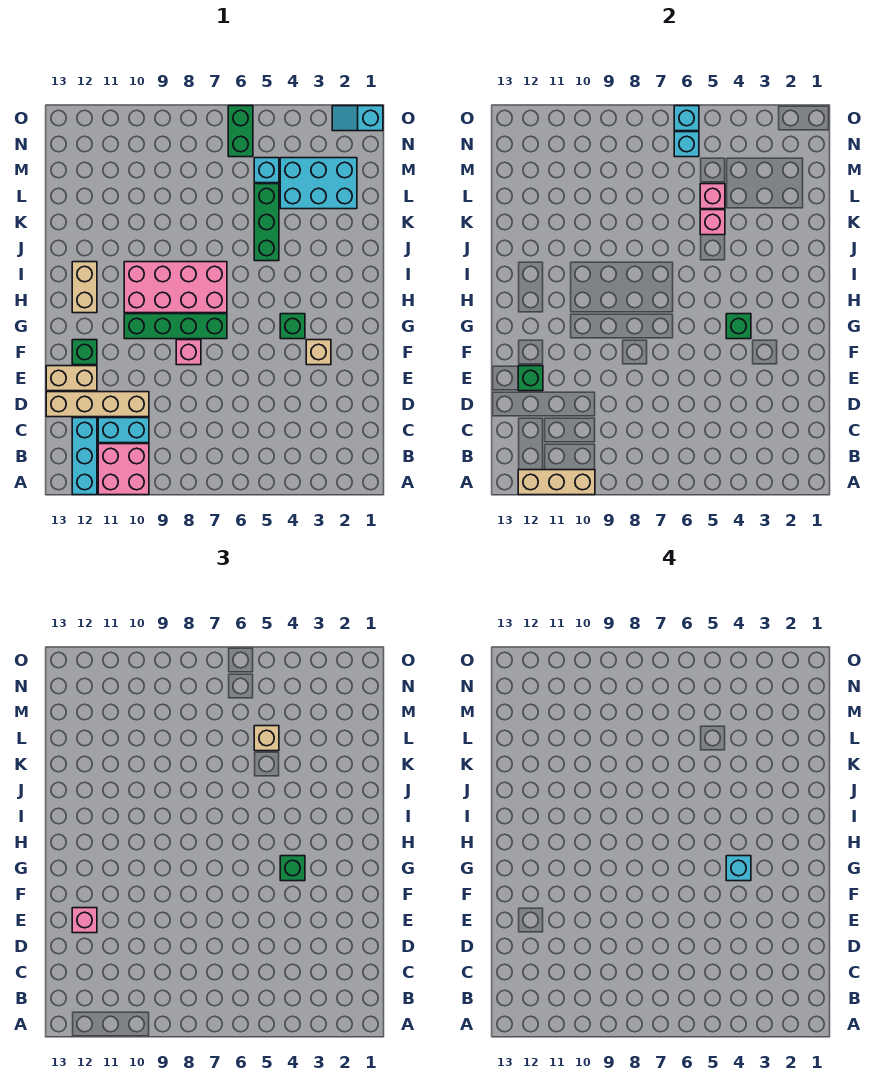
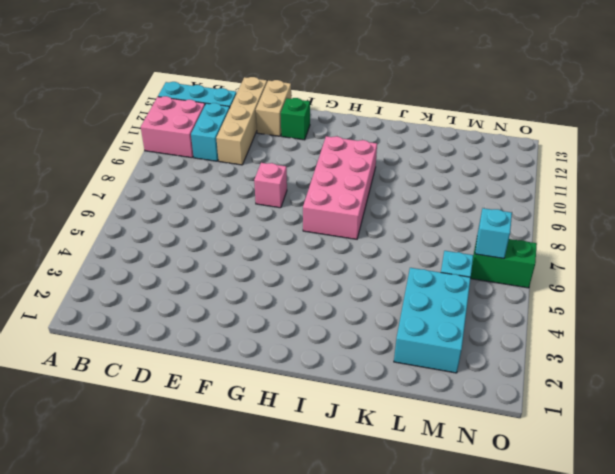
none -> tan brick F3 level 1
none -> green brick G4 level 1
none -> green brick G7:G10 level 1

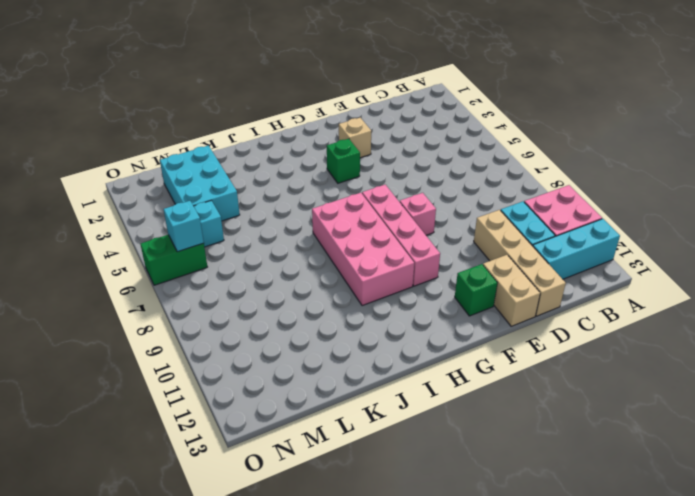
pink brick G7:G10 level 1 -> green brick G7:G10 level 1
none -> tan brick H12:I12 level 1
none -> green brick J5:L5 level 1
none -> cyan slope O1:O2 level 1 top 1

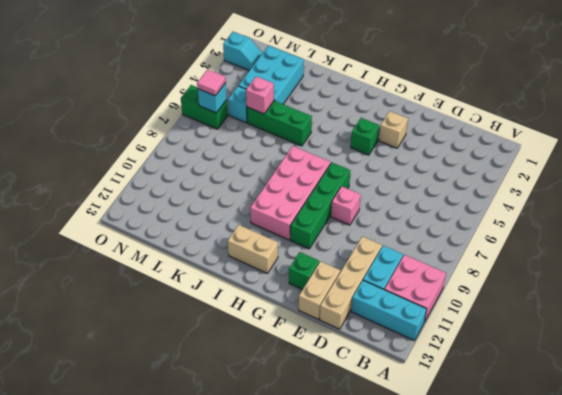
cyan slope N2:O2 level 1 top O -> cyan slope O1:O2 level 1 top 1
pink tile N6 level 3 -> none
none -> tan brick A10:A12 level 2
none -> green brick E12 level 2
none -> green brick G4 level 2

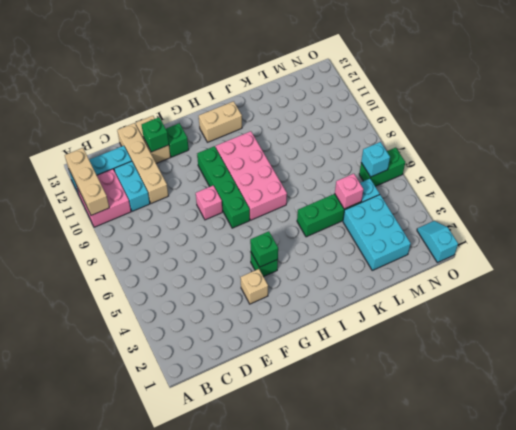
none -> pink brick K5 level 2
none -> cyan brick O6 level 2
none -> pink brick E12 level 3

